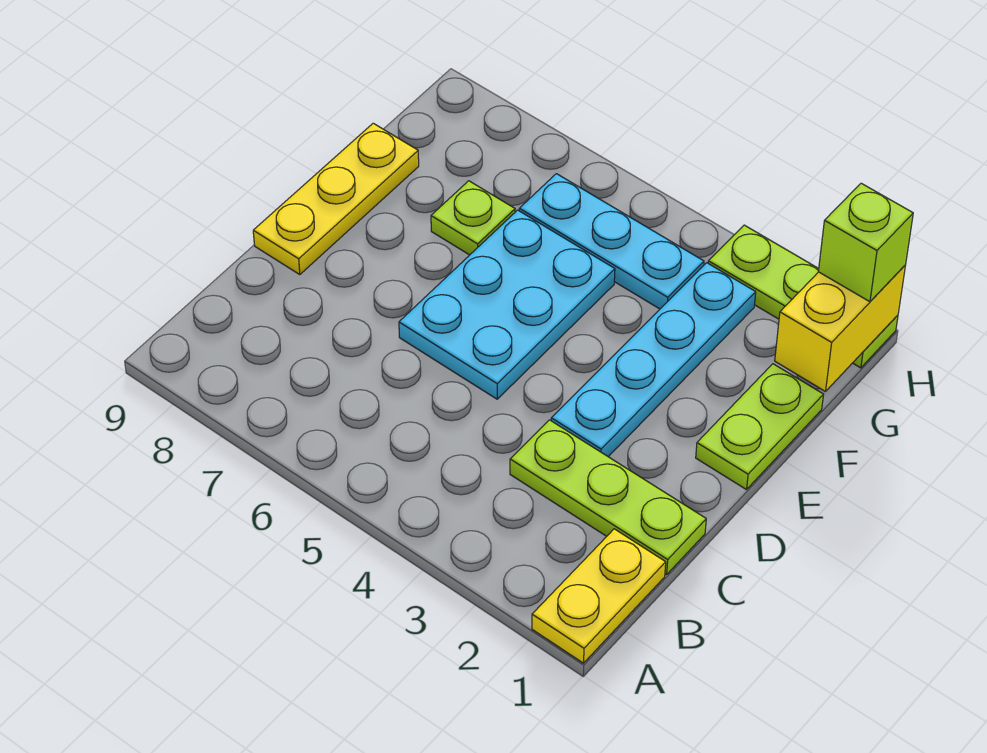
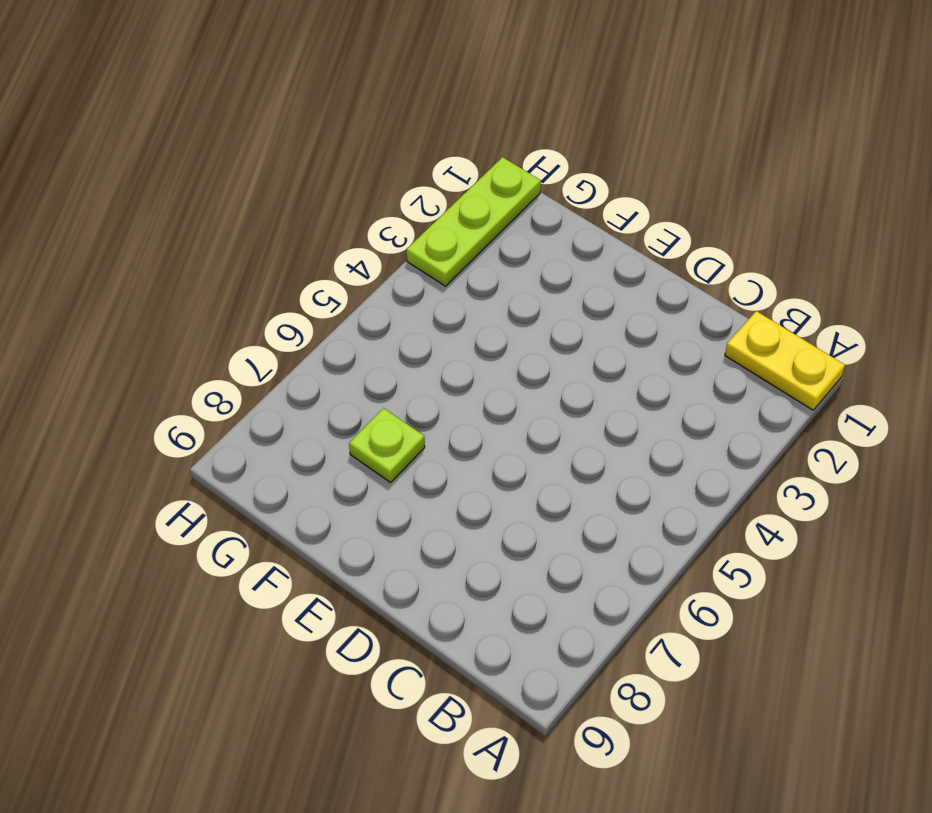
none -> lime plate C1:C3 level 1
none -> cyan plate D3:G3 level 1

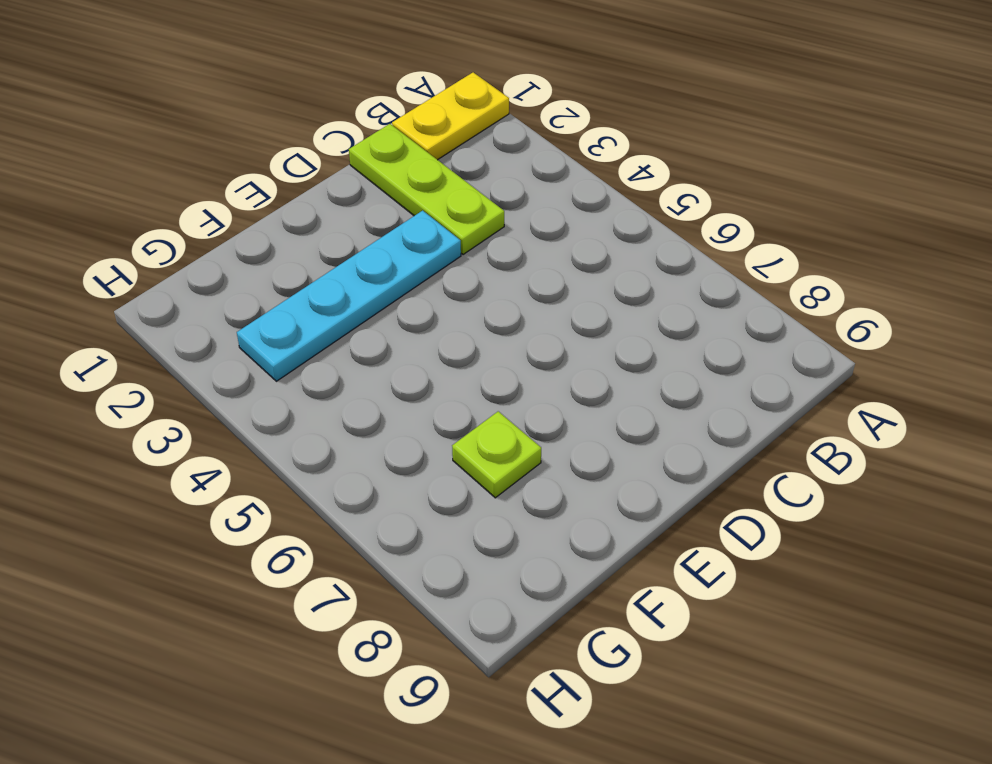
none -> cyan plate D5:F6 level 1
none -> yellow plate D9:F9 level 1

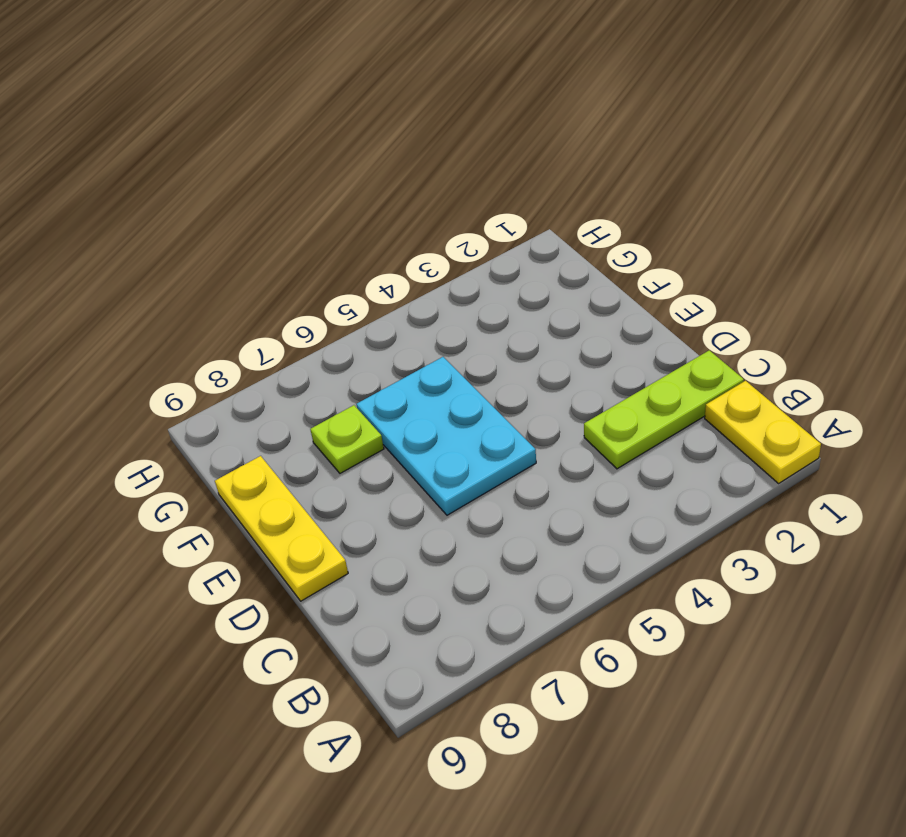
none -> cyan plate D3:G3 level 1
none -> lime plate E1:F1 level 1

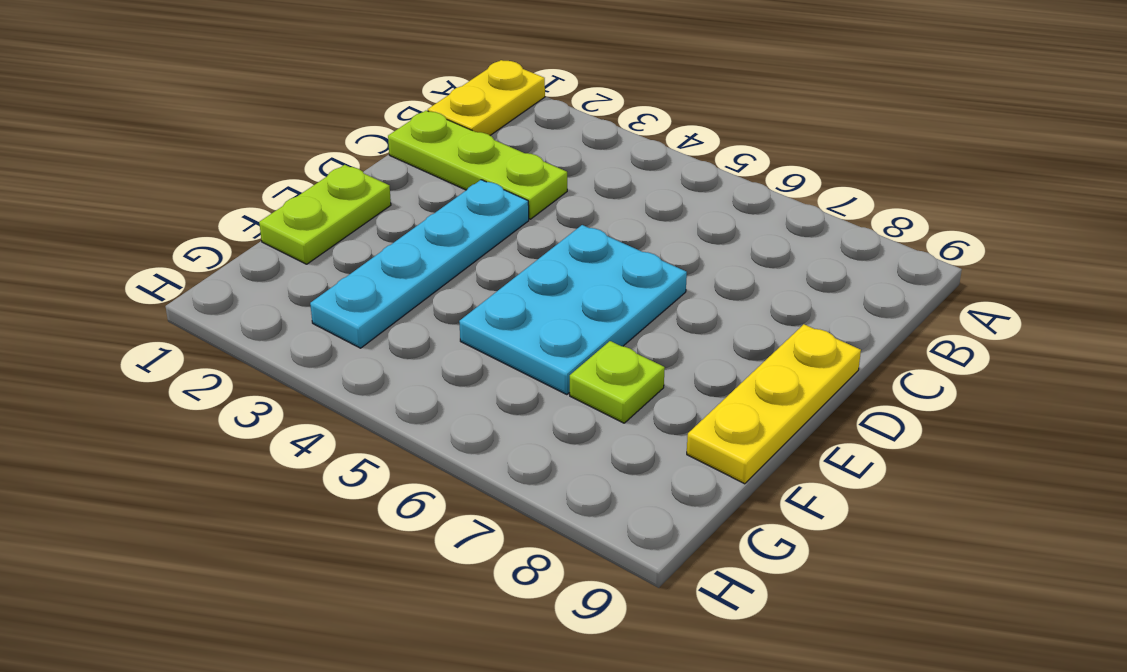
none -> cyan plate G4:G6 level 1
none -> lime plate H1:H3 level 1

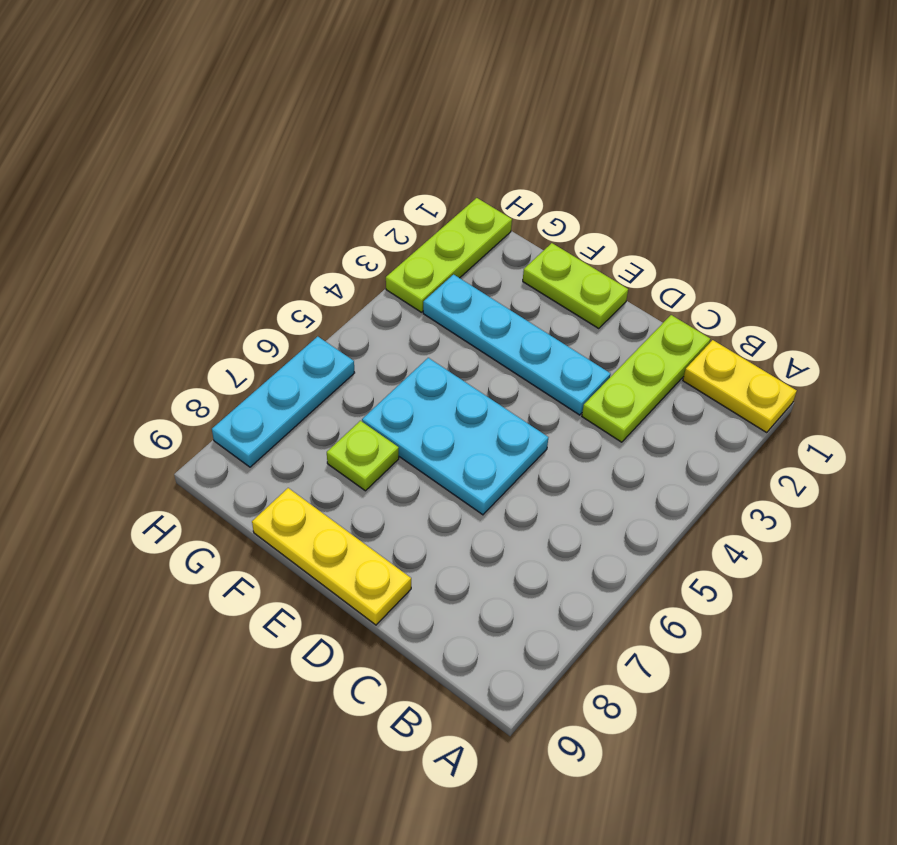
cyan plate H6:H8 level 1 -> cyan plate G4:G6 level 1
none -> yellow brick G1:H1 level 2
none -> lime brick H1 level 3

